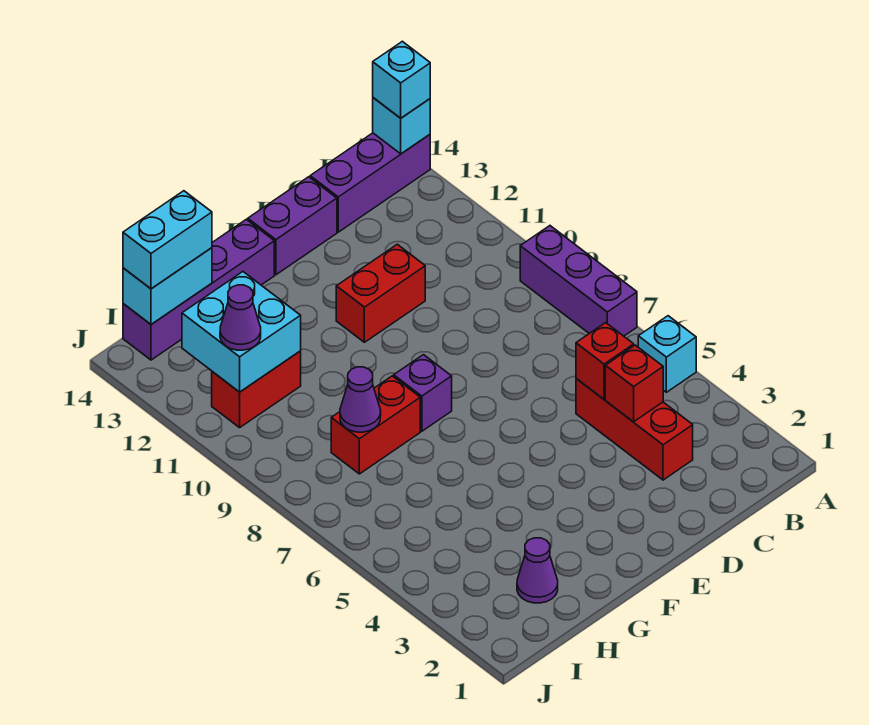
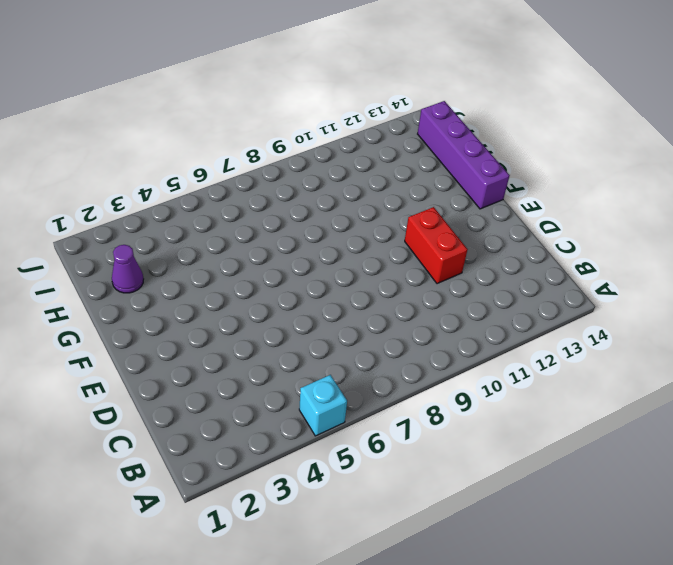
none -> purple brick A7:A9 level 1
none -> purple brick A14:C14 level 1
none -> red brick C3:C5 level 1

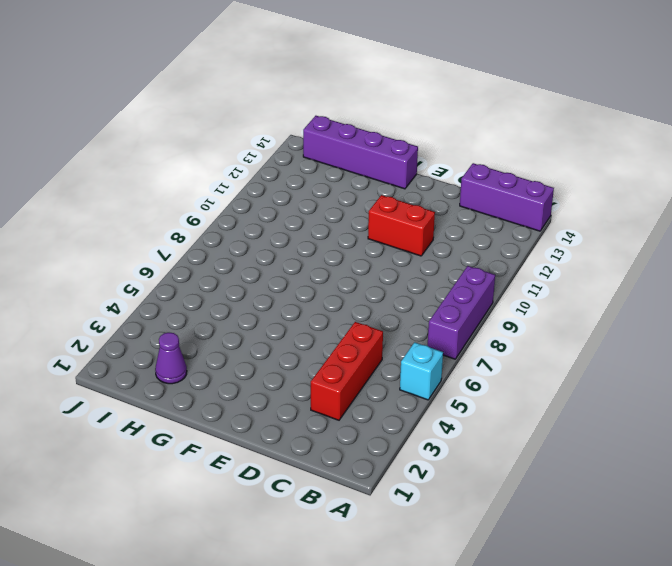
none -> purple brick D14:E14 level 1
none -> purple brick F8 level 1
none -> red brick G8:H8 level 1

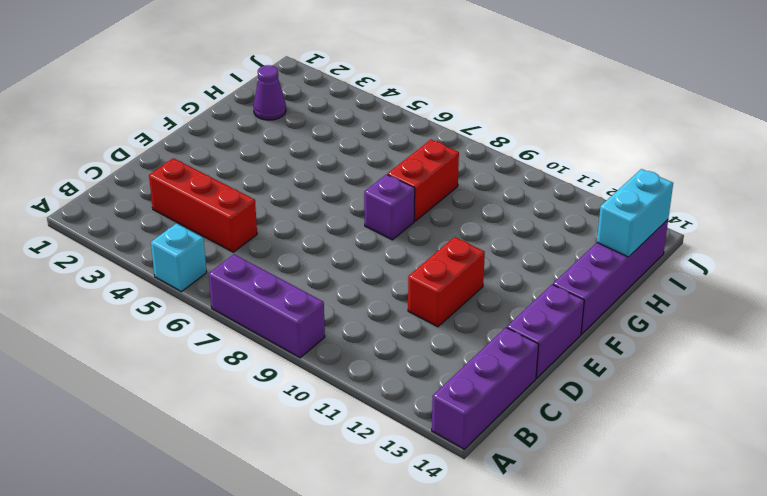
none -> red brick H11:I11 level 1
none -> cyan brick A14 level 2
none -> red brick C4 level 2

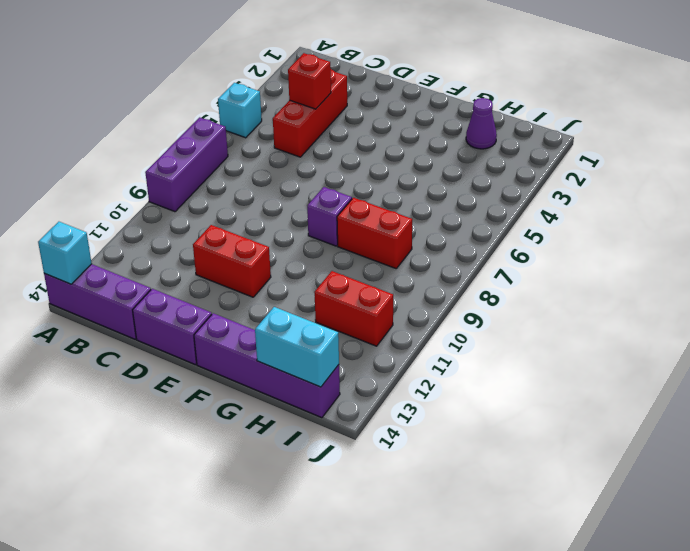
none -> red brick C5 level 2
none -> purple cone H8 level 2
none -> cyan brick H11:I12 level 2

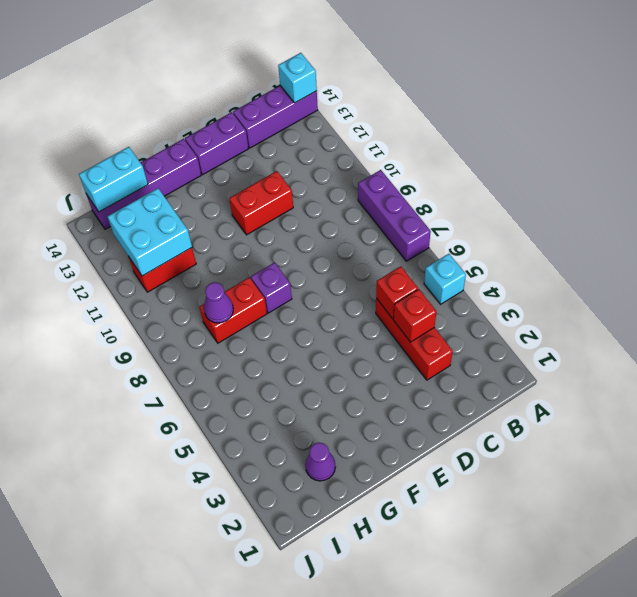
none -> cyan brick A14 level 3
none -> cyan brick H14:I14 level 3
none -> purple cone I11 level 3

